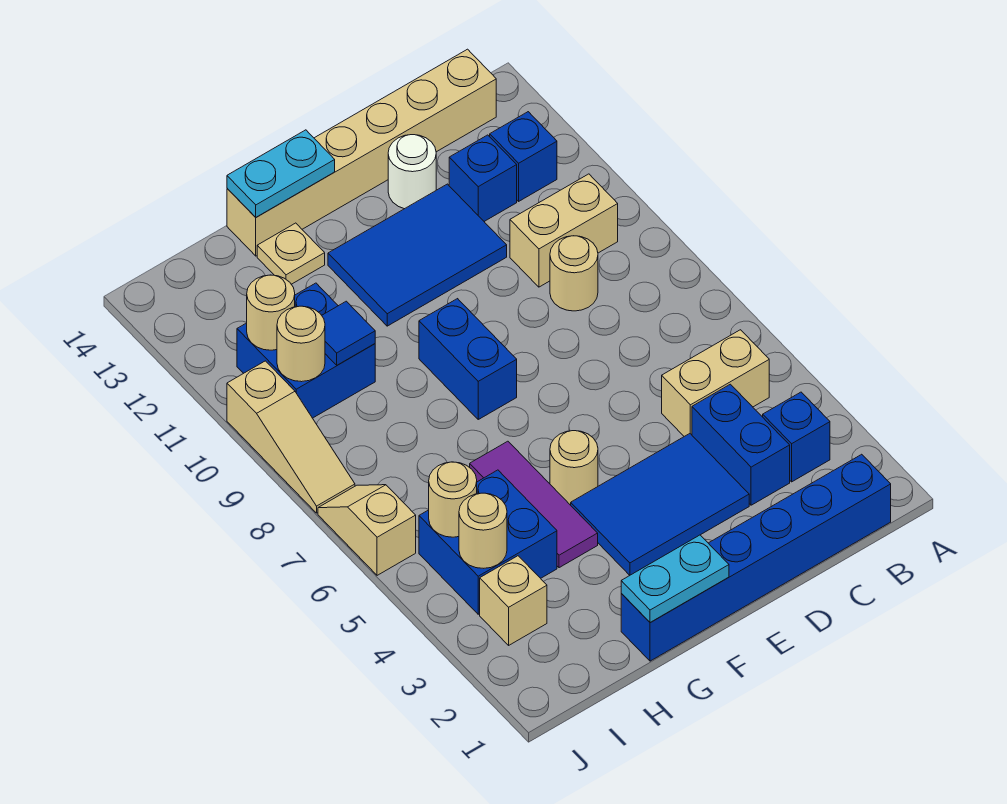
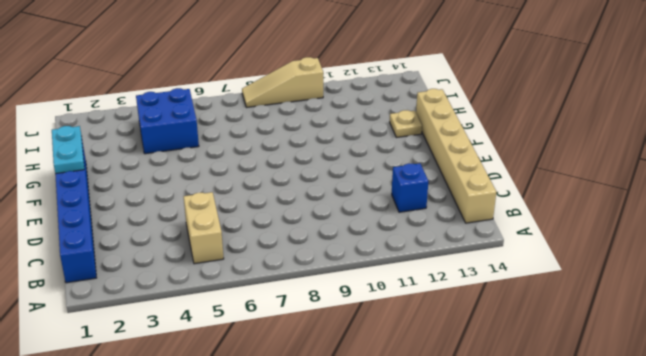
none -> blue brick B3 level 1
none -> tan brick B10:C10 level 1
none -> blue brick B12 level 1

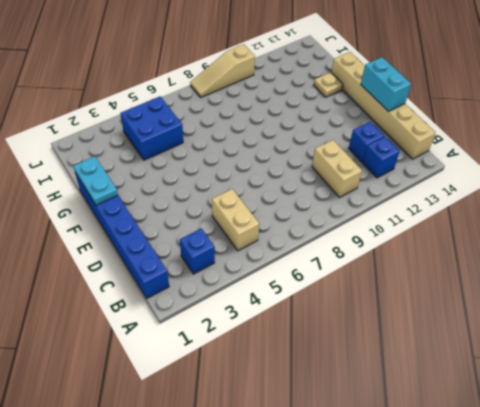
cyan brick D14:E14 level 2 -> none
none -> blue brick C3:C4 level 1
none -> tan round brick C9 level 1
none -> blue tile D3:F4 level 1

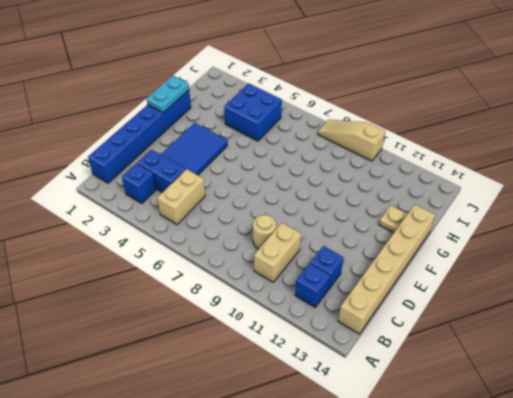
none -> blue tile D11:F12 level 1
none -> white round brick D13 level 1
none -> tan round brick F5 level 1

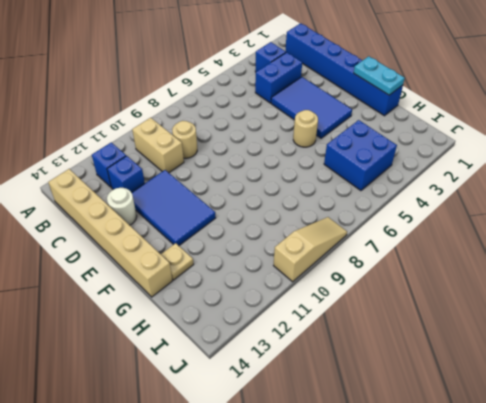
none -> tan brick B5:C5 level 1
none -> blue brick F8:F9 level 1
none -> purple tile G4:G6 level 1

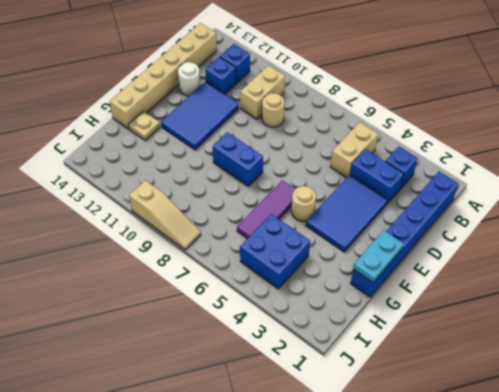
purple tile F6:H6 level 1 -> purple tile G4:G6 level 1
none -> blue brick H10:I11 level 1
none -> tan brick I3 level 1
none -> tan slope J6:J7 level 1 top 6

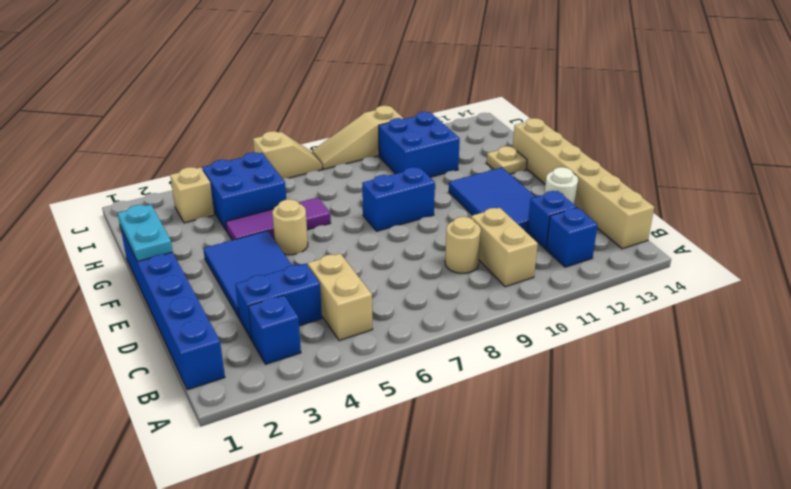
none -> cyan plate F14:G14 level 2
none -> blue tile H10 level 2
none -> tan round brick I4 level 2

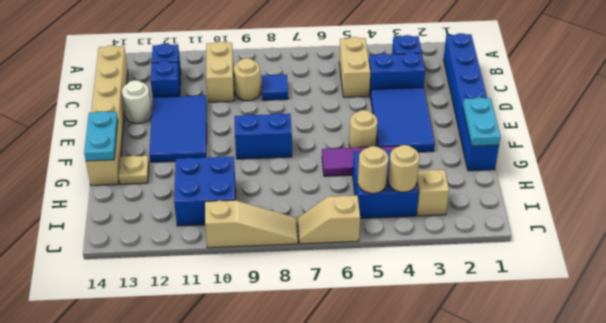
blue tile C8 level 1 -> blue tile H10 level 2
none -> tan round brick I10 level 2
none -> tan round brick I11 level 2

